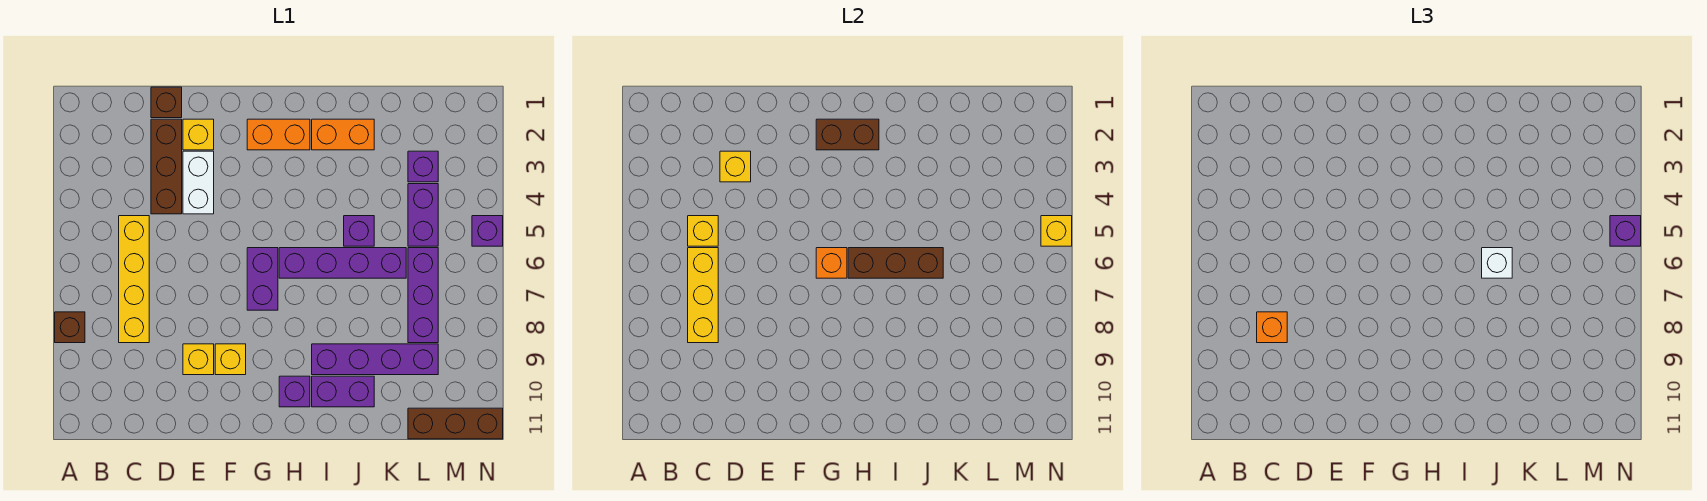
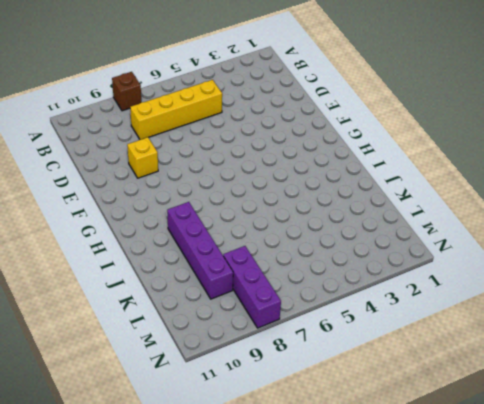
purple brick L8:N8 level 1 -> purple brick L6:L8 level 1
none -> brown brick D1 level 1
none -> brown brick D2:D4 level 1
none -> yellow brick E2 level 1
none -> white brick E3:E4 level 1

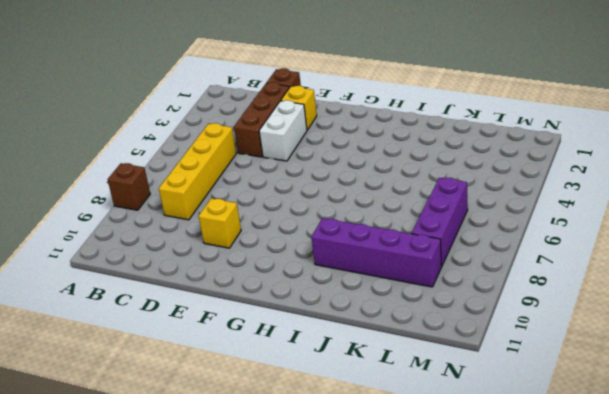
none -> yellow brick F9 level 1
none -> orange brick G2:H2 level 1
none -> purple brick G6:G7 level 1
none -> purple brick H6:K6 level 1

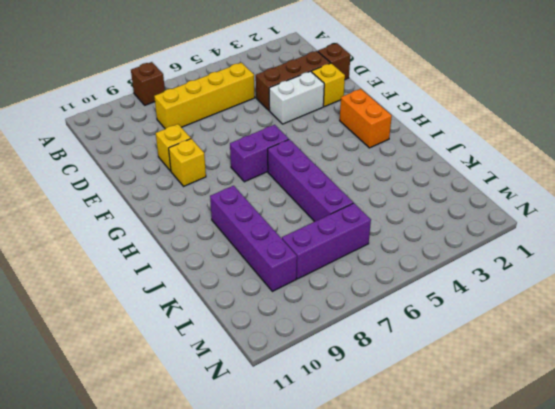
none -> purple brick H10 level 1
none -> orange brick I2:J2 level 1
none -> purple brick I10:J10 level 1
none -> purple brick J5 level 1

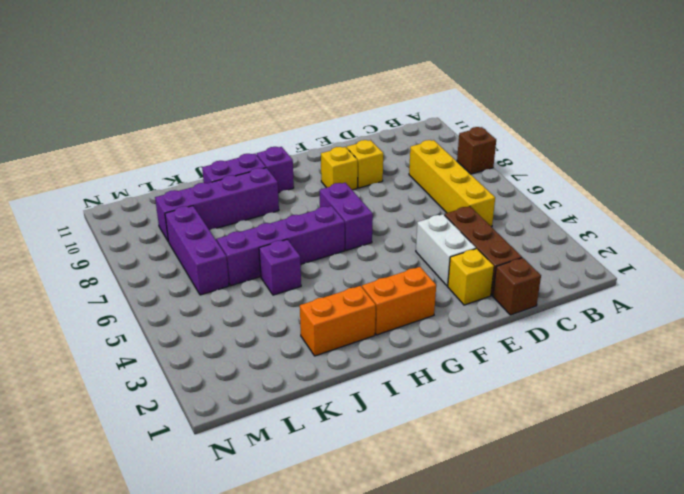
none -> purple brick L3 level 1
none -> purple brick L4:L5 level 1
none -> brown brick L11:N11 level 1
none -> purple brick N5 level 1

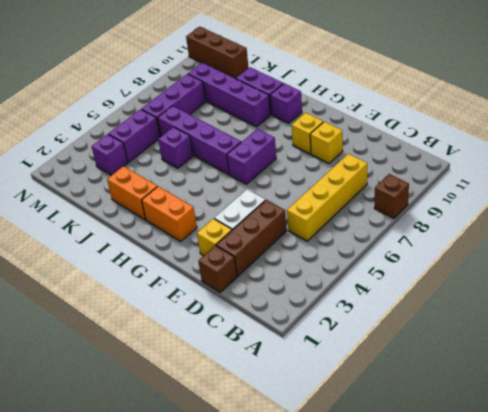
none -> purple brick N5 level 1
none -> yellow brick C5 level 2
none -> yellow brick C6:C8 level 2
none -> yellow brick D3 level 2

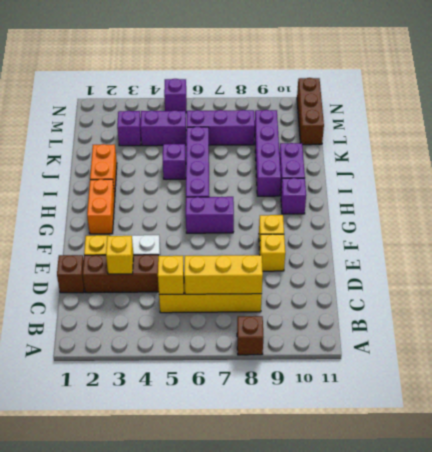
none -> brown brick G2:H2 level 2
none -> orange brick G6 level 2
none -> brown brick H6:J6 level 2
none -> yellow brick N5 level 2

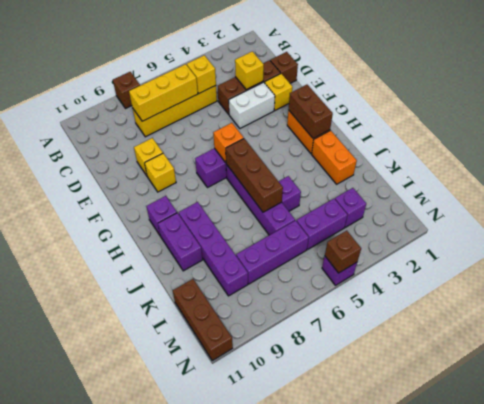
brown brick N5 level 2 -> yellow brick N5 level 2
none -> orange brick C8 level 3
none -> white brick J6 level 3
none -> purple brick N5 level 3

